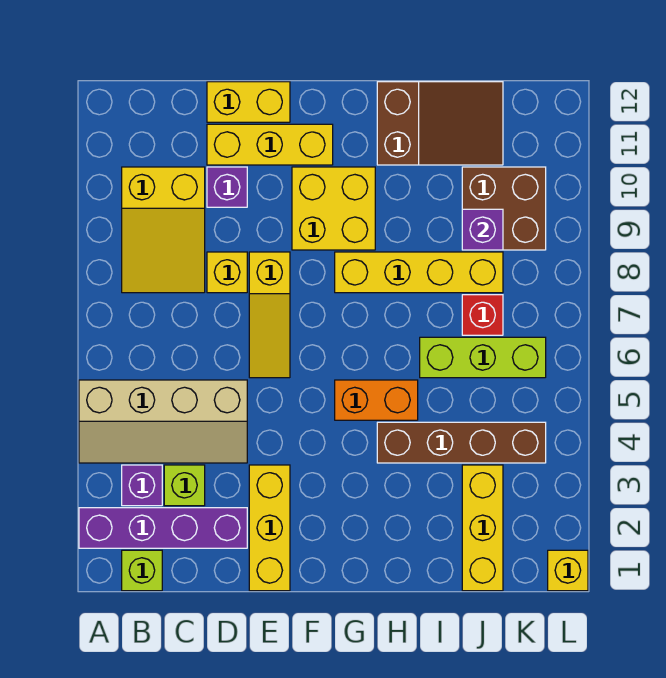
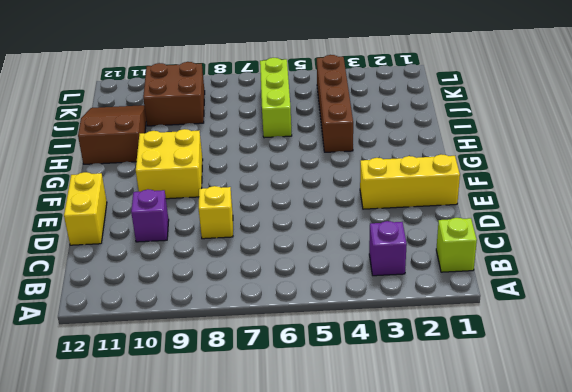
none -> purple brick A2:D2 level 1
none -> tan slope A4:D5 level 1 top 5
none -> yellow slope B8:C10 level 1 top 10

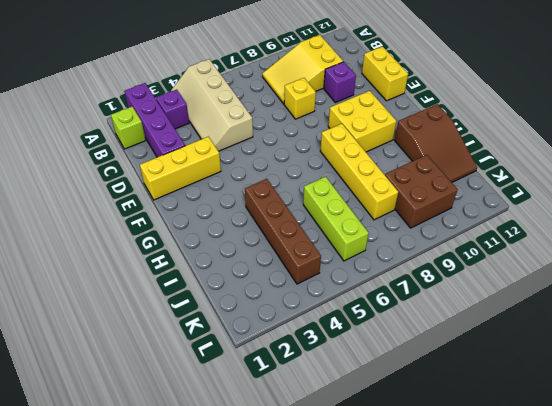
none -> lime brick C3 level 1
none -> yellow brick D11:F11 level 1
none -> yellow slope E6:E8 level 1 top 8

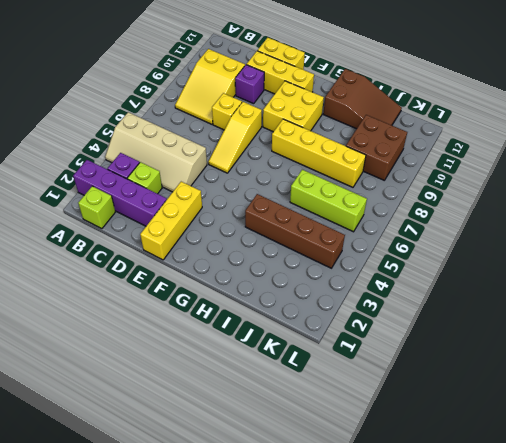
none -> orange brick G5:H5 level 1
none -> yellow brick J1:J3 level 1
none -> red brick J7 level 1

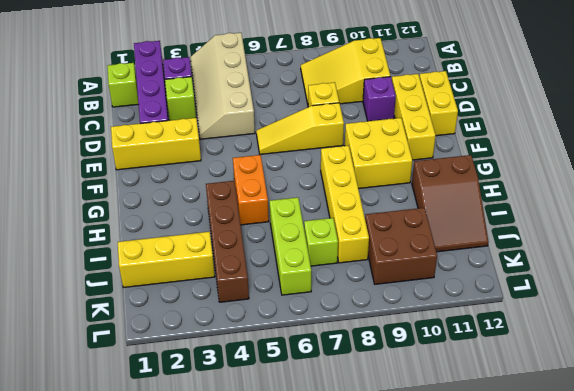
lime brick J7 level 1 -> red brick J7 level 1
none -> yellow brick L1 level 1
none -> purple brick J9 level 2

